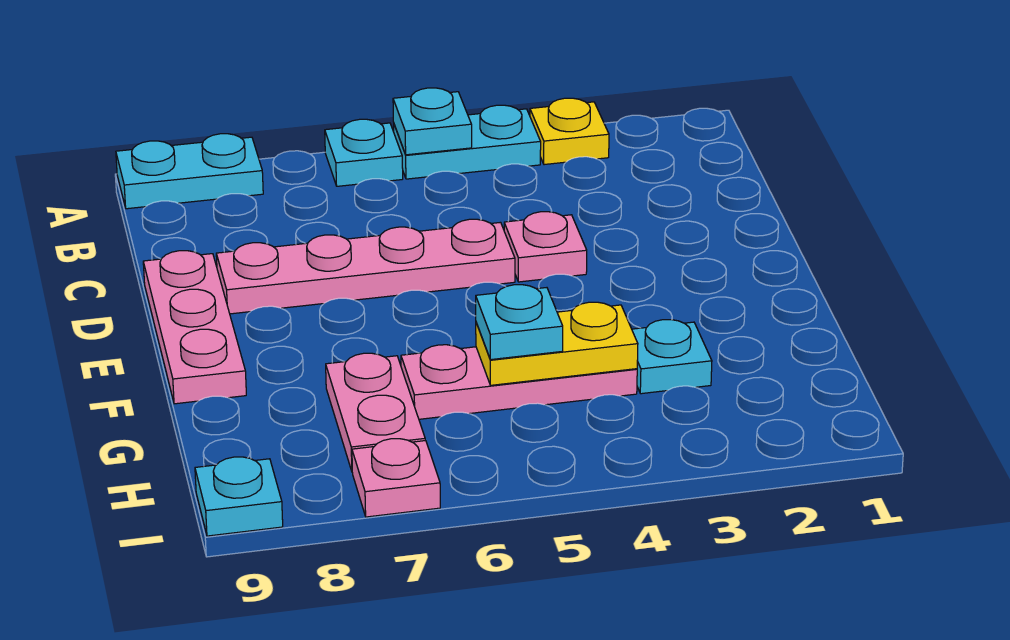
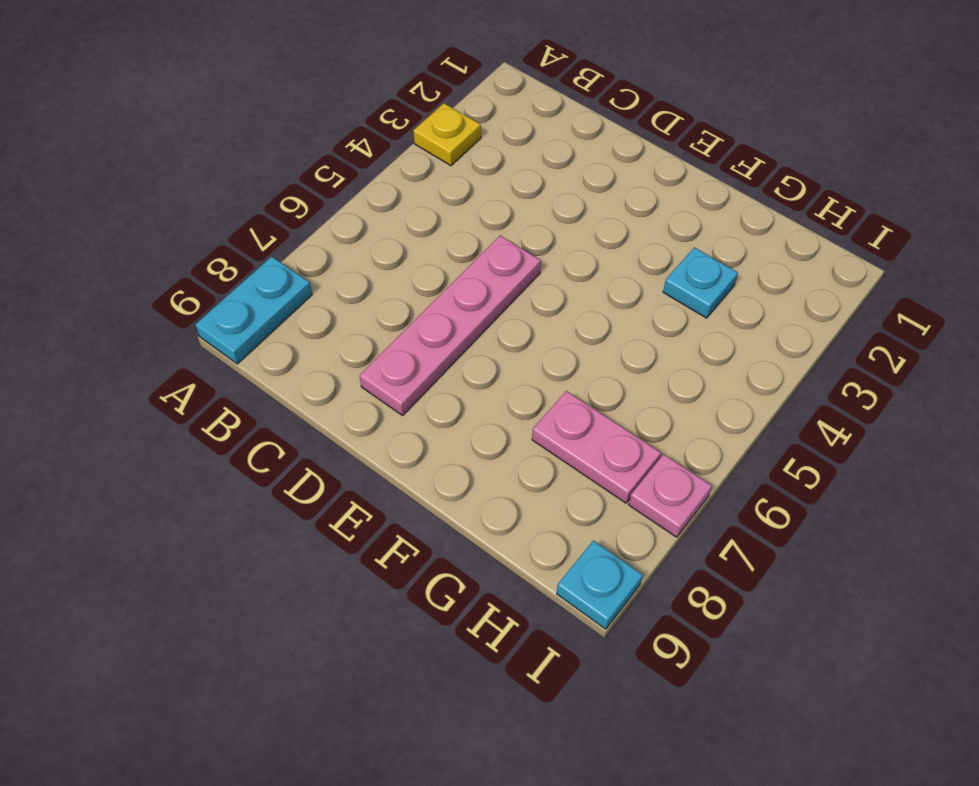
none -> cyan plate A4:A5 level 1
none -> cyan plate A6 level 1
none -> pink plate D4 level 1

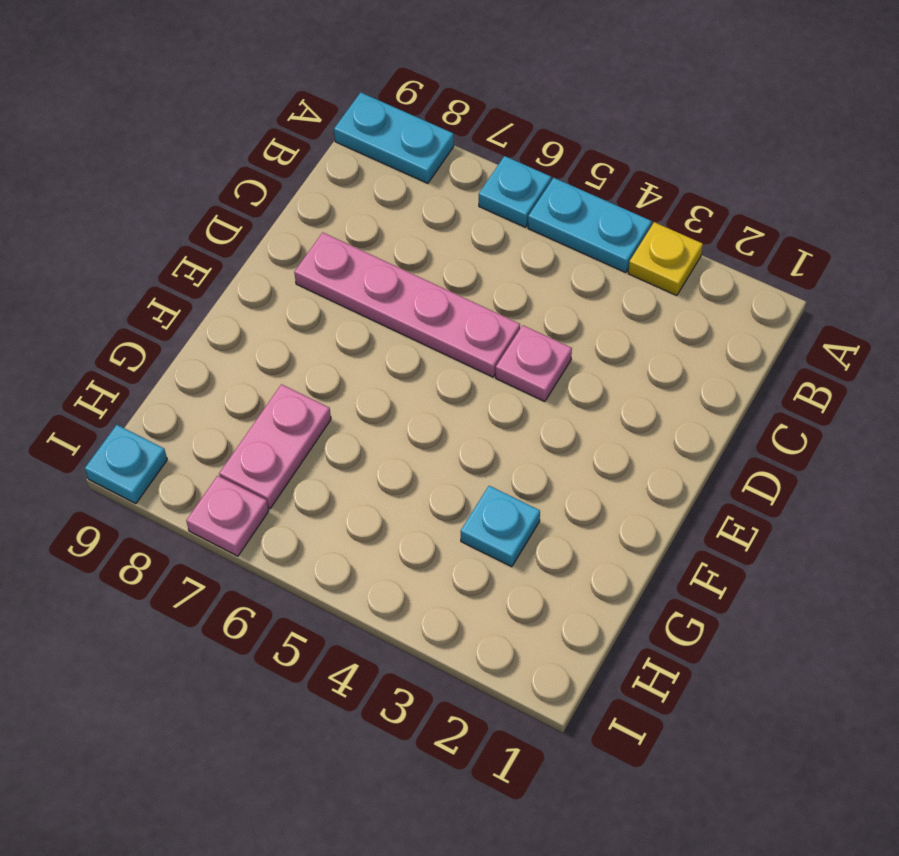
none -> pink plate D9:F9 level 1
none -> pink plate G4:G6 level 1
none -> cyan plate A5 level 2

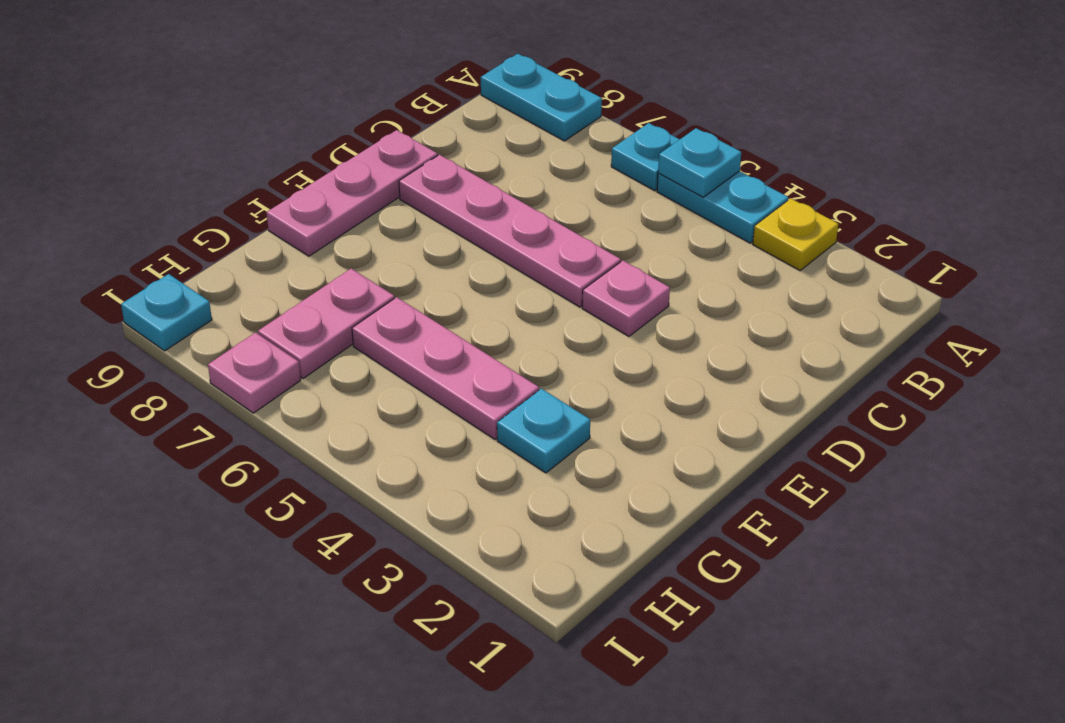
none -> yellow plate G4:G5 level 2
none -> cyan plate G5 level 3

